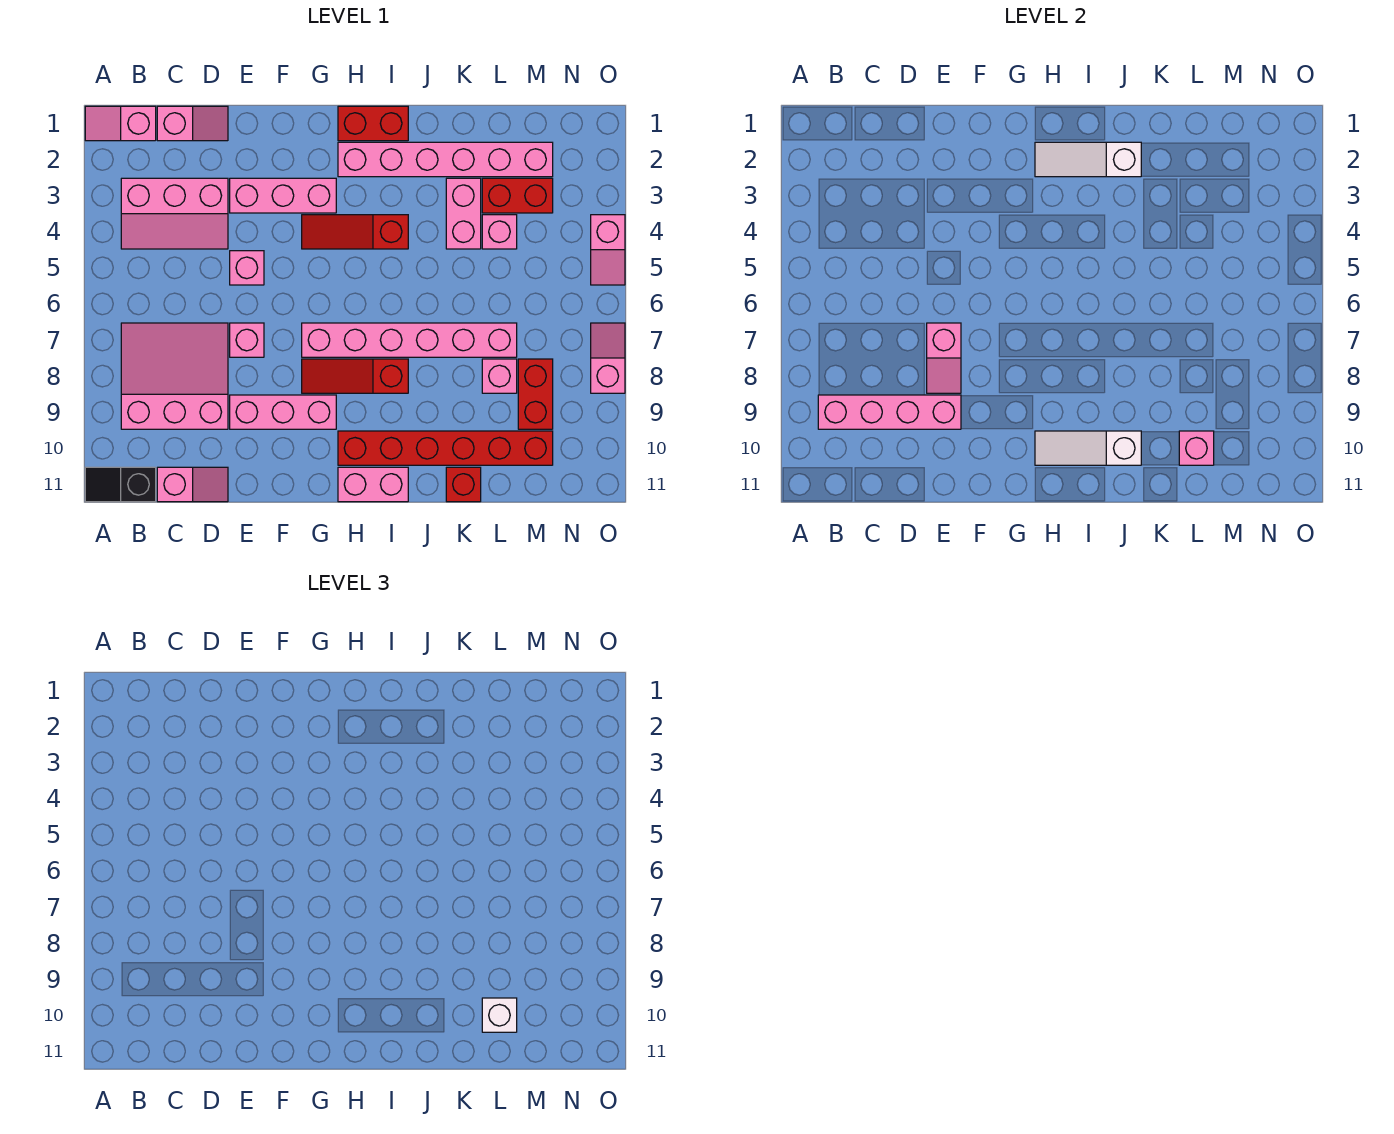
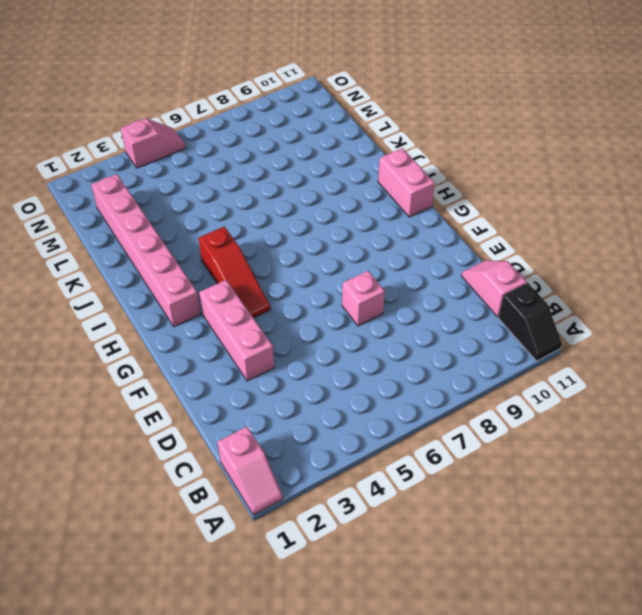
none -> pink slope B3:D4 level 1 top 3
none -> pink slope B7:D9 level 1 top 9
none -> pink slope C1:D1 level 1 top C
none -> pink brick E5 level 1

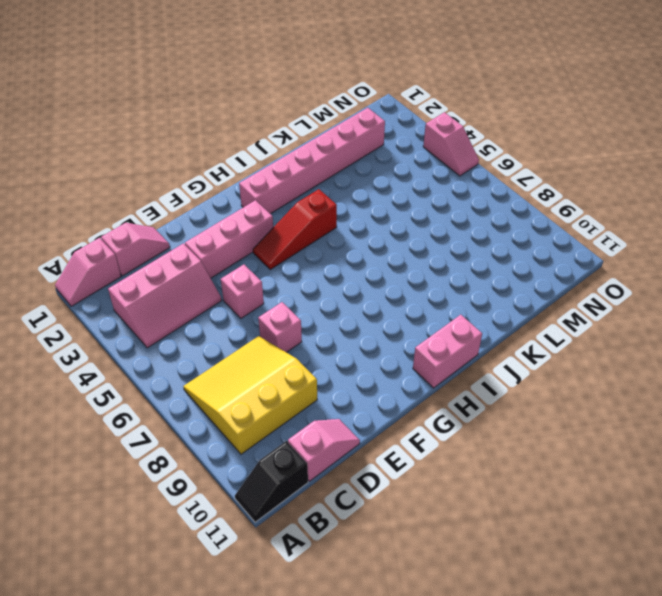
yellow slope B7:D9 level 1 top 9 -> pink slope B7:D9 level 1 top 9
none -> pink brick E9:G9 level 1
none -> pink brick G7:L7 level 1
none -> red slope G8:I8 level 1 top I
none -> red brick H1:I1 level 1

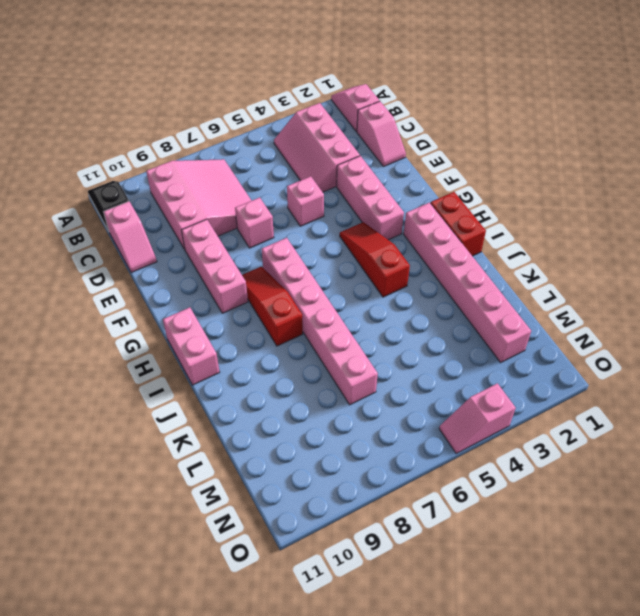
none -> red brick H10:M10 level 1
none -> pink brick K3:K4 level 1
none -> red brick K11 level 1
none -> red brick L3:M3 level 1

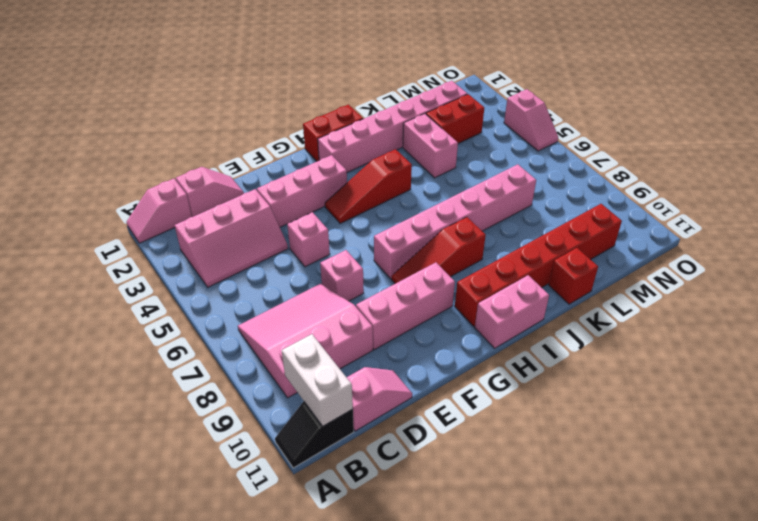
white brick B10:B11 level 2 -> none
none -> pink brick L4 level 1
none -> pink brick L8 level 1
none -> red brick M8:M9 level 1
none -> pink slope O7:O8 level 1 top 8

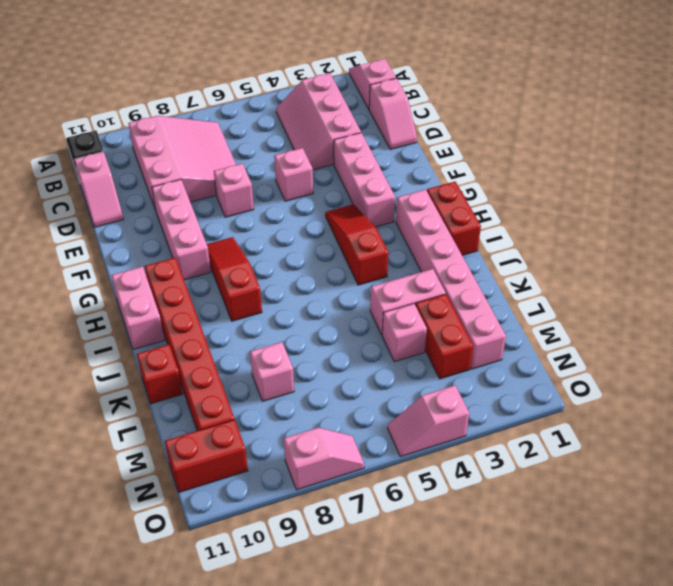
red brick N10:N11 level 1 -> red brick M8:M9 level 1
none -> pink brick G7:L7 level 1
none -> pink brick B9:E9 level 2
none -> pink slope E7:E8 level 2 top 7
none -> white slope H2:J2 level 2 top J

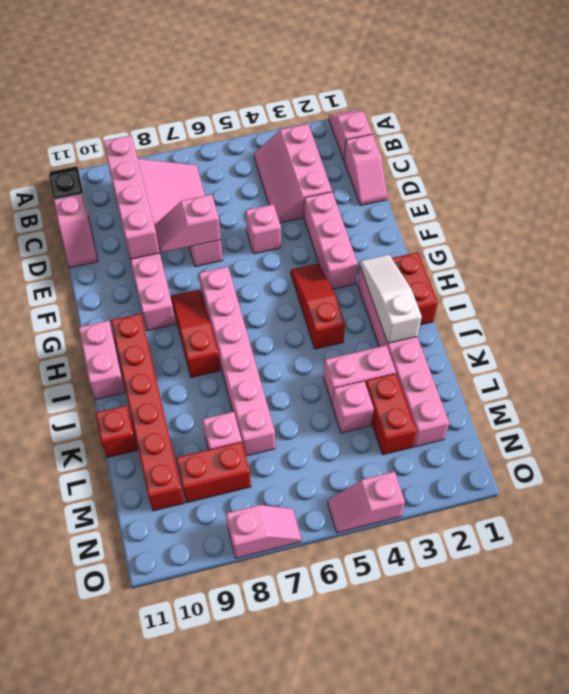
none -> white slope H10:J10 level 2 top J
none -> pink brick L10 level 2
none -> white brick L10 level 3

